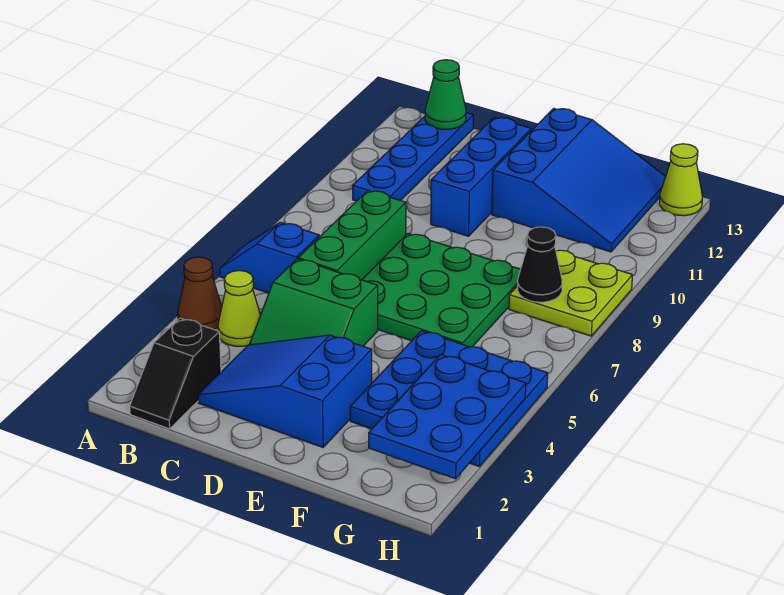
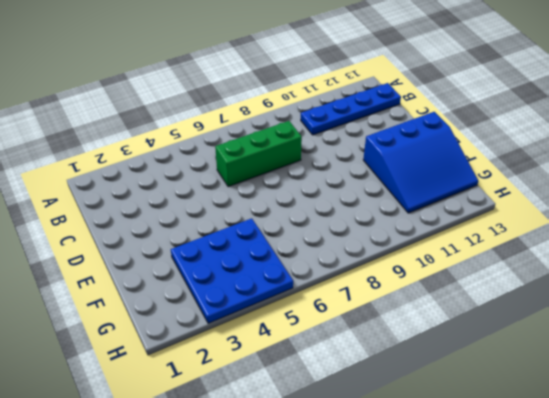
none -> brown cone A4 level 1
none -> blue slope A6:B6 level 1 top B
none -> black slope B1:B2 level 1 top 2

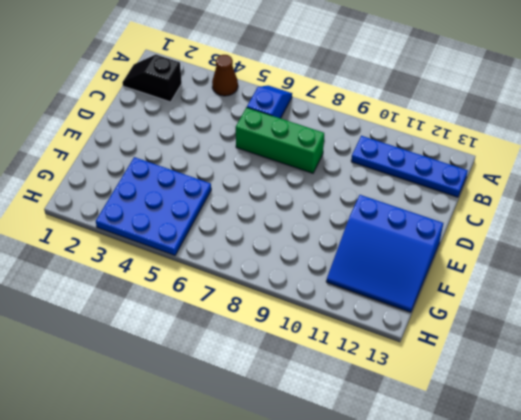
none -> lime cone B4 level 1
none -> blue slope C2:E3 level 1 top E
none -> green slope C4:D5 level 1 top 5

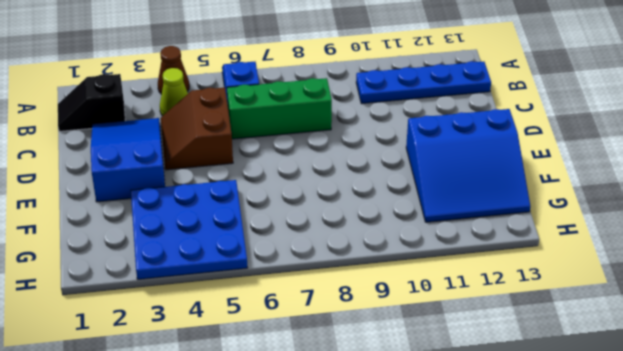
brown slope C4:D5 level 1 top 5 -> green slope C4:D5 level 1 top 5
none -> green plate D6:F8 level 1
none -> blue brick D10:D12 level 1
none -> lime plate G8:H9 level 1

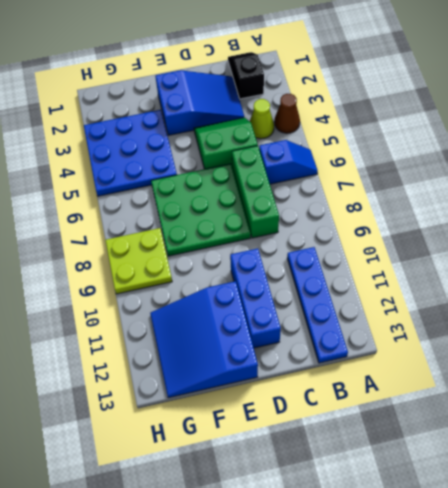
none -> lime cone H13 level 1
none -> green cone B13 level 2
none -> blue plate G2:H4 level 2

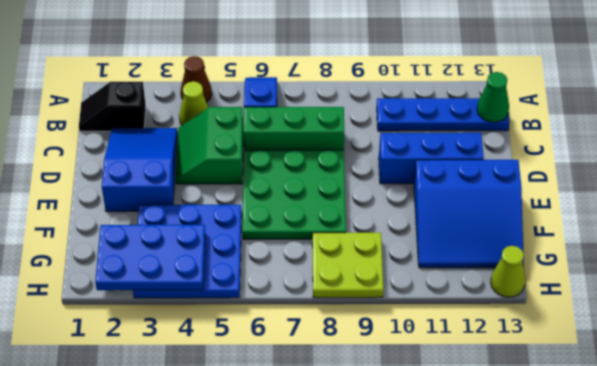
none -> black cone G8 level 2

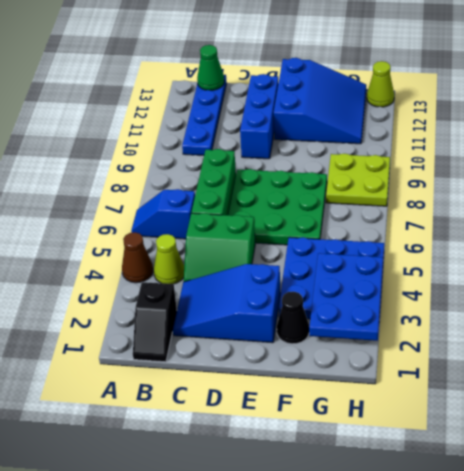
black cone F2 level 1 -> black cone G8 level 2

